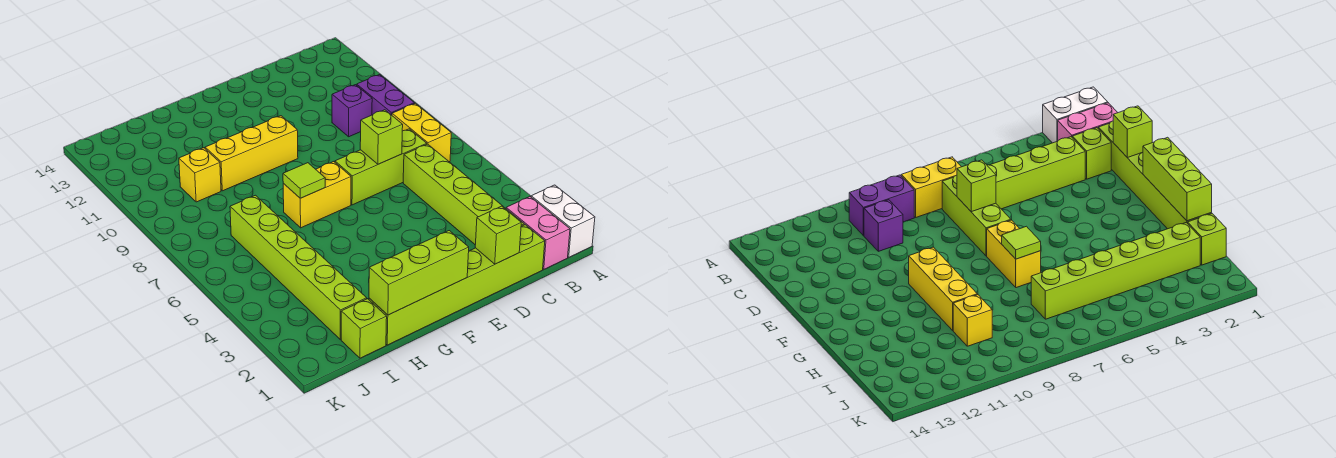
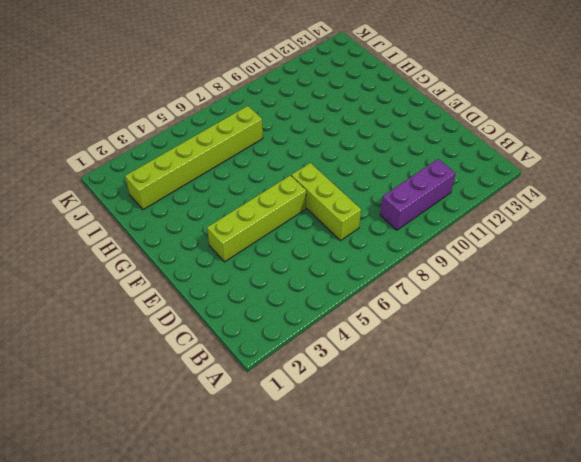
purple brick B9:B11 level 1 -> purple brick B9:B10 level 1
lime brick E3:E6 level 1 -> lime brick C3:C6 level 1
none -> white brick A1:A2 level 1
none -> pink brick B1:B2 level 1
none -> yellow brick B7:B8 level 1

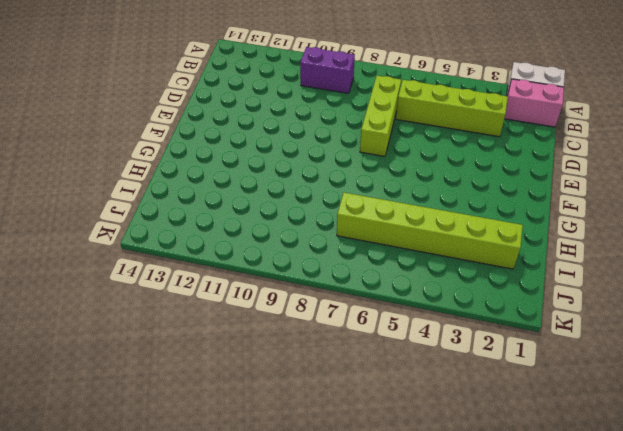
none -> yellow brick B7:B8 level 1
none -> lime brick C1:H1 level 1
none -> lime brick C2 level 1

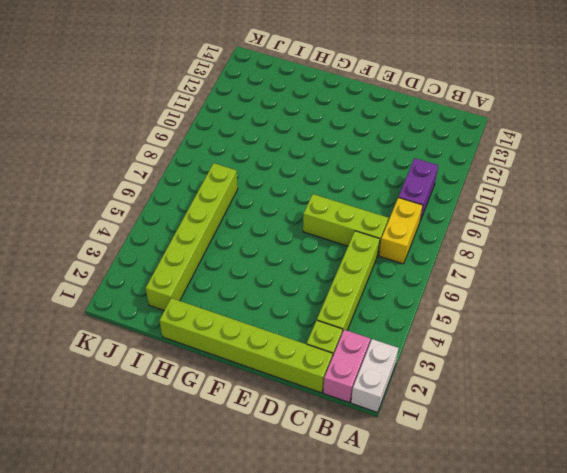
none -> purple brick C10 level 1
none -> yellow brick F7:G7 level 1
none -> yellow brick F10:H10 level 1

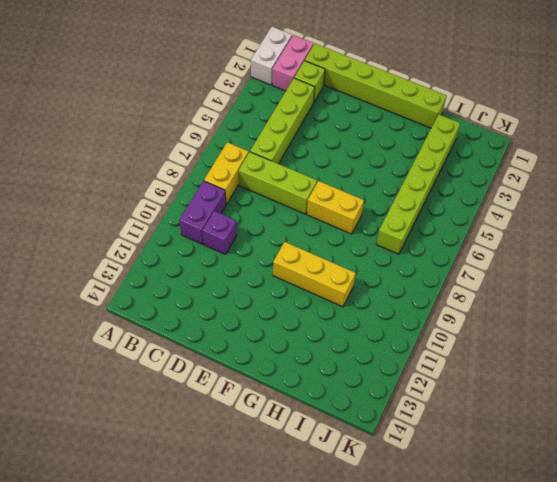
none -> lime brick I1 level 1
none -> yellow brick I10 level 1
none -> lime brick D1 level 2

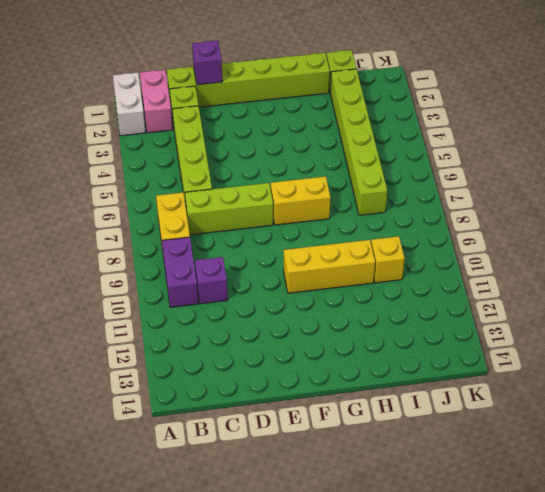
purple brick D1 level 2 -> lime brick D1 level 2
none -> lime brick D7 level 2
none -> lime brick F1:H1 level 2
none -> lime tile G7 level 2

